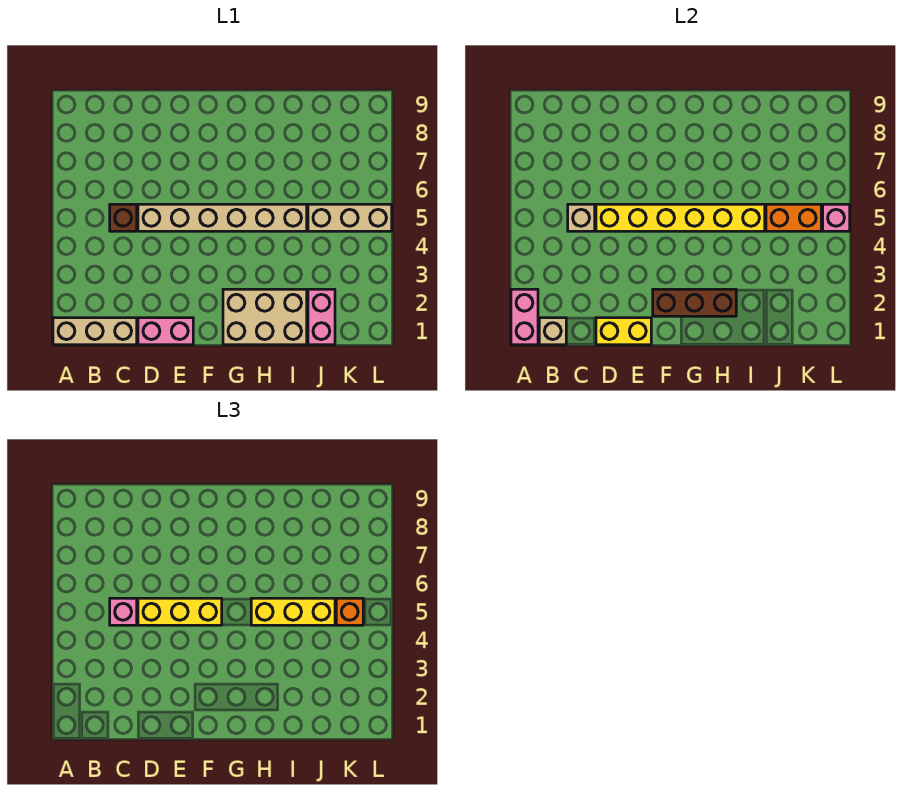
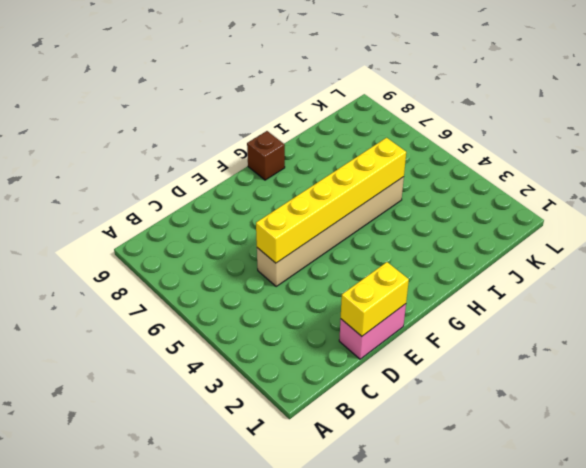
brown brick G9 level 1 -> brown brick C5 level 1
none -> tan brick A1:C1 level 1
none -> tan brick G1:I2 level 1
none -> pink brick J1:J2 level 1

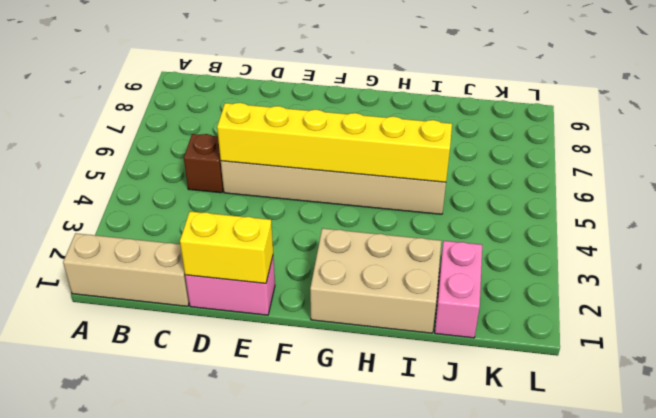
none -> tan brick J5:L5 level 1
none -> pink brick A1:A2 level 2
none -> tan brick B1 level 2

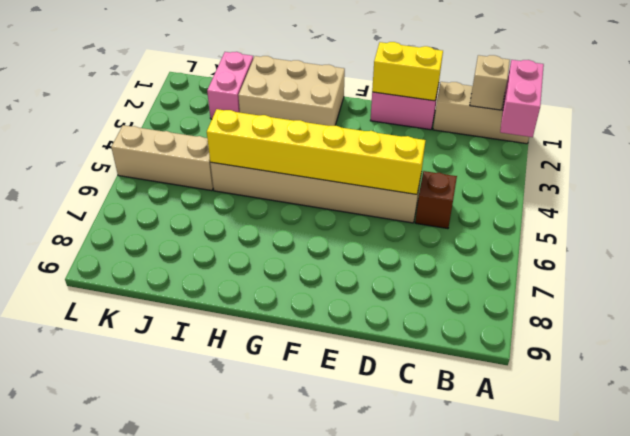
none -> tan brick C5 level 2
none -> brown brick F2:H2 level 2
none -> orange brick J5:K5 level 2

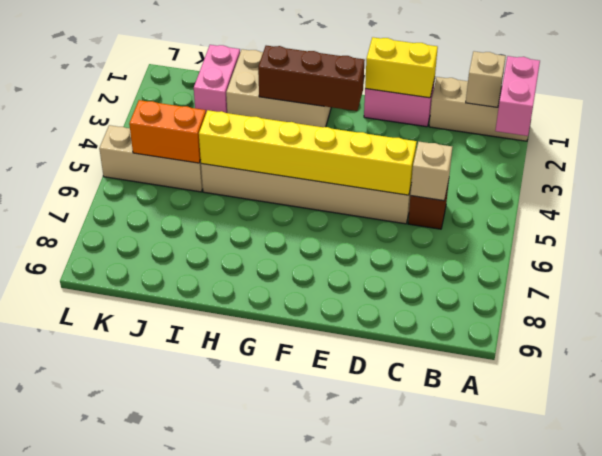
none -> pink brick L5 level 2
none -> pink brick C5 level 3
none -> yellow brick D5:F5 level 3

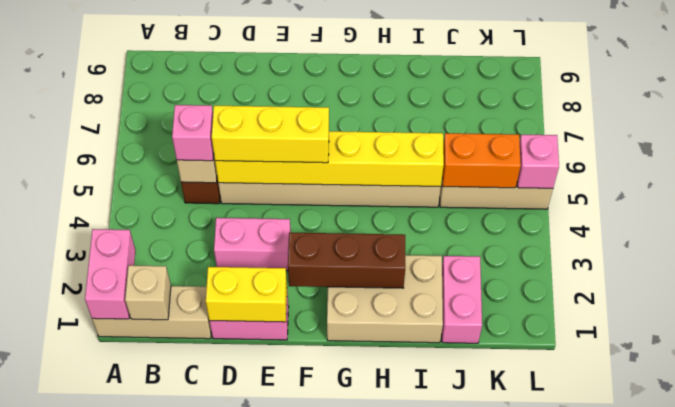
pink brick D3:E3 level 1 -> none
none -> yellow brick H5:J5 level 3
none -> orange brick K5 level 3

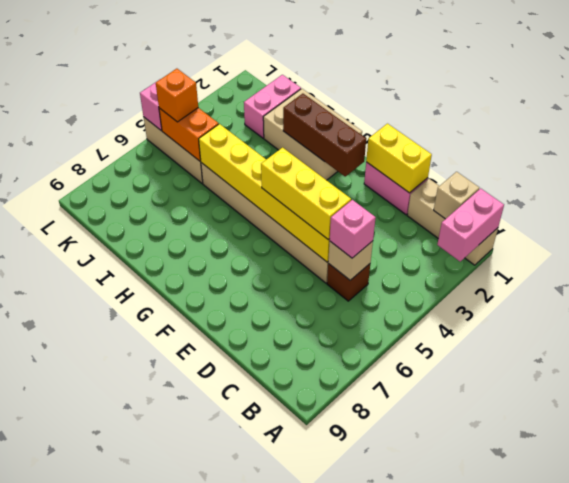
none -> yellow brick H5:J5 level 3

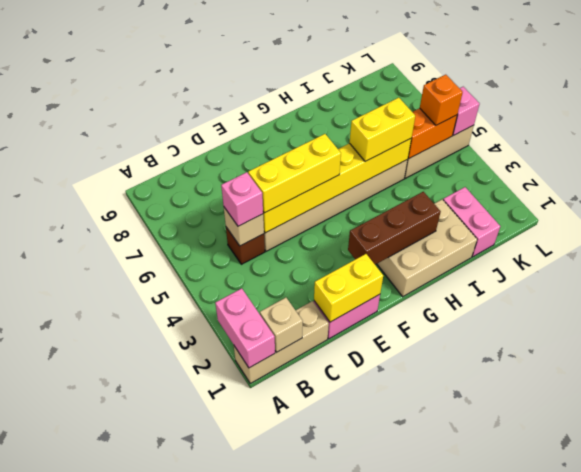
yellow brick H5:I5 level 3 -> yellow brick H5:J5 level 3

